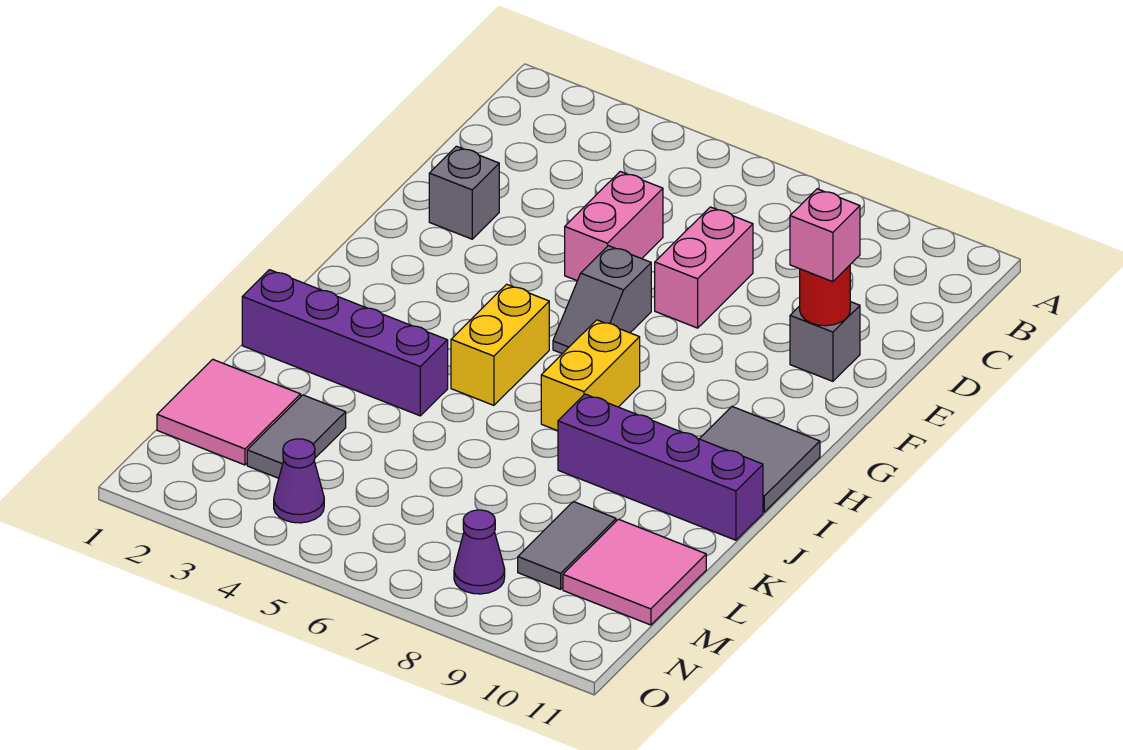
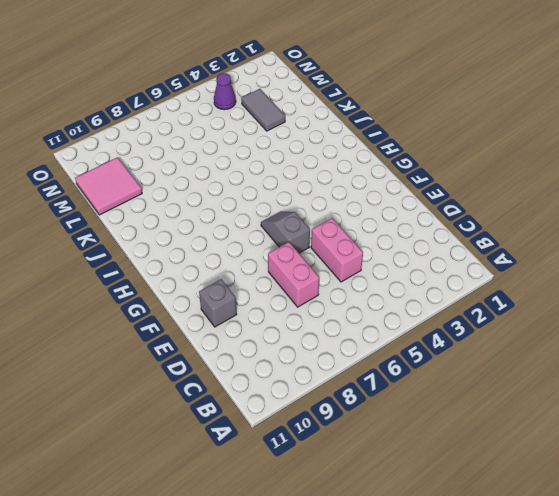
none -> grey brick E2 level 1
none -> yellow brick H5:I5 level 1
none -> yellow brick H7:I7 level 1

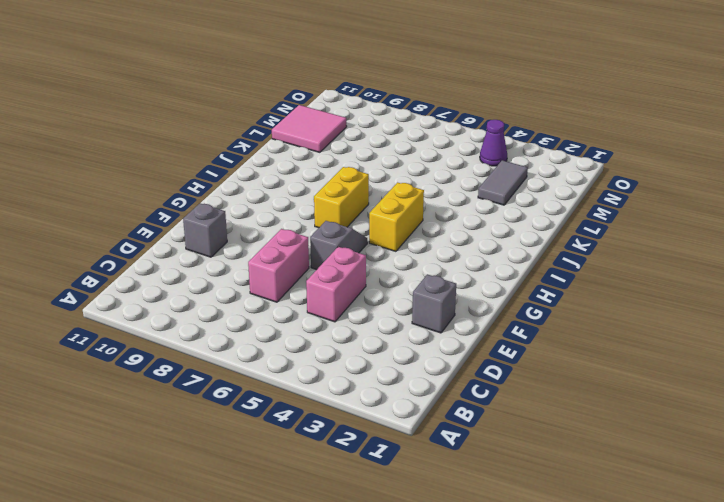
none -> grey tile H10:I11 level 1
none -> purple brick J1:J4 level 1
none -> purple brick J8:J11 level 1

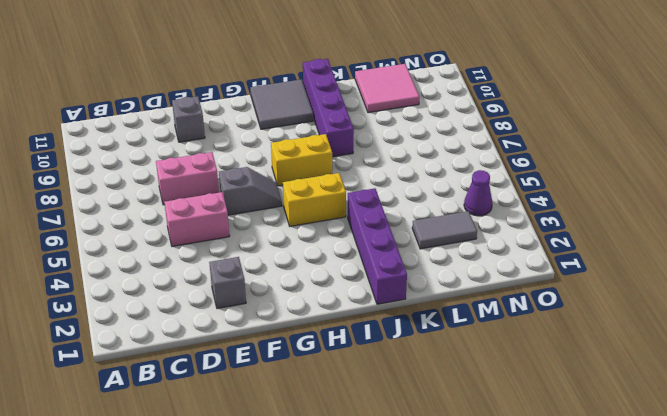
none -> pink tile L1:M2 level 1
none -> grey tile L9:M9 level 1
none -> purple cone N8 level 1

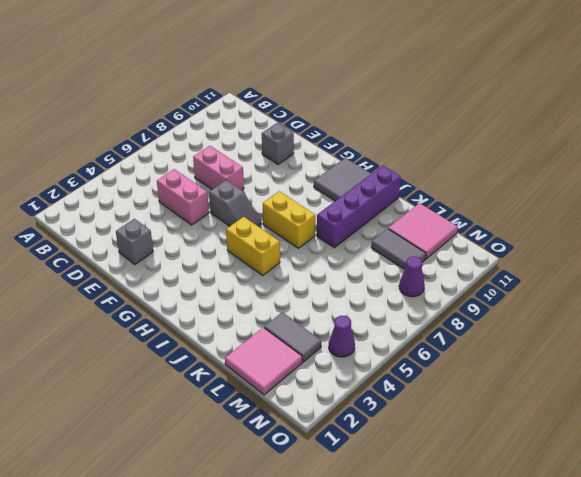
none -> purple brick J1:J4 level 1
none -> red round brick E10 level 2
none -> pink brick E10 level 3

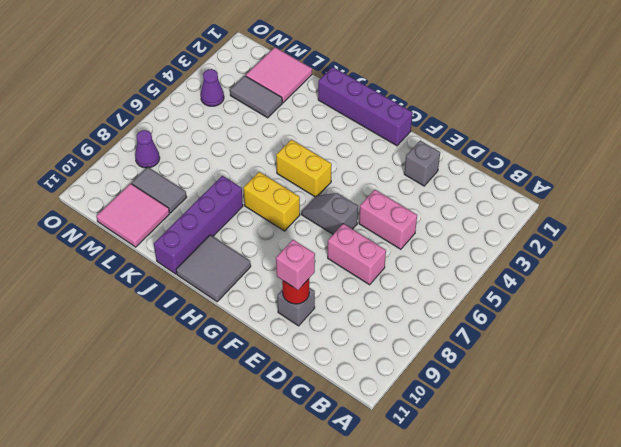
purple brick G1:J1 level 1 -> purple brick J1:J4 level 1

